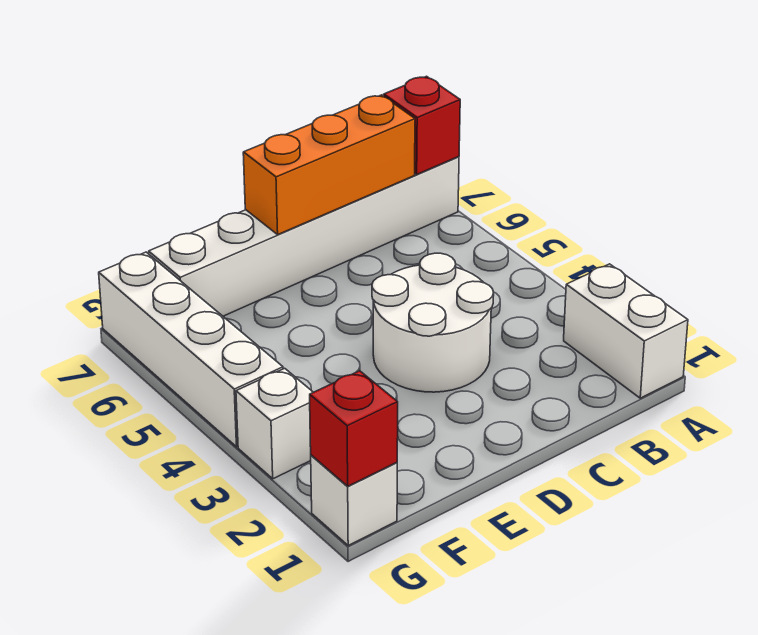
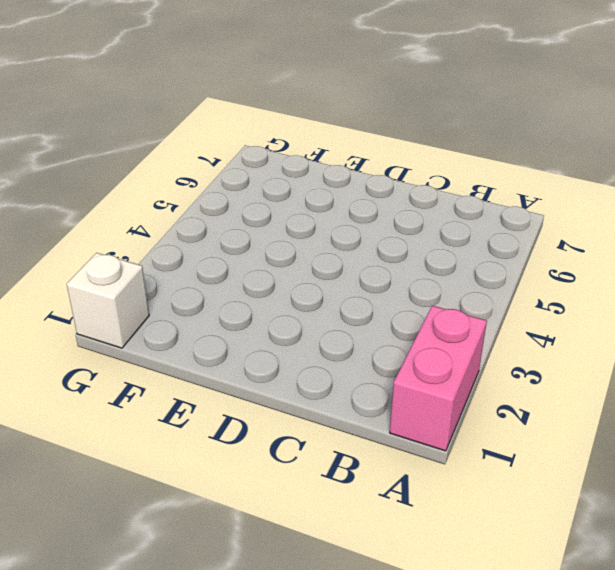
pink brick A1:A2 level 1 -> white brick A1:A2 level 1
none -> white brick A7:F7 level 1
none -> white round brick C3:D4 level 1

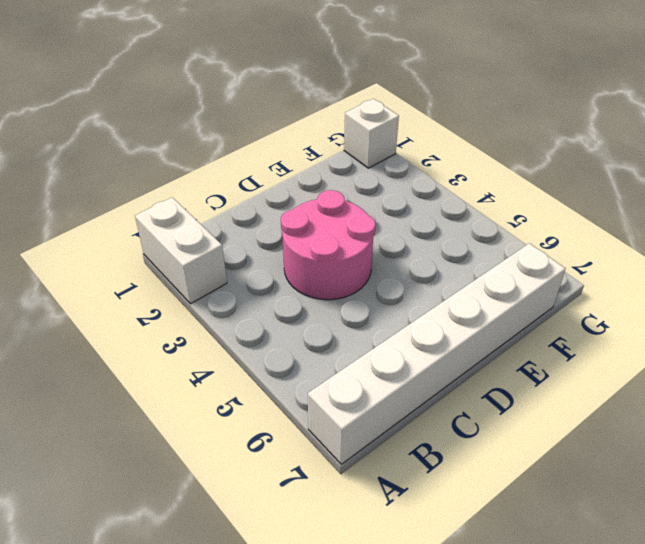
pink round brick C3:D4 level 1 -> white round brick C3:D4 level 1
none -> white brick G3 level 1
none -> white brick G4:G7 level 1

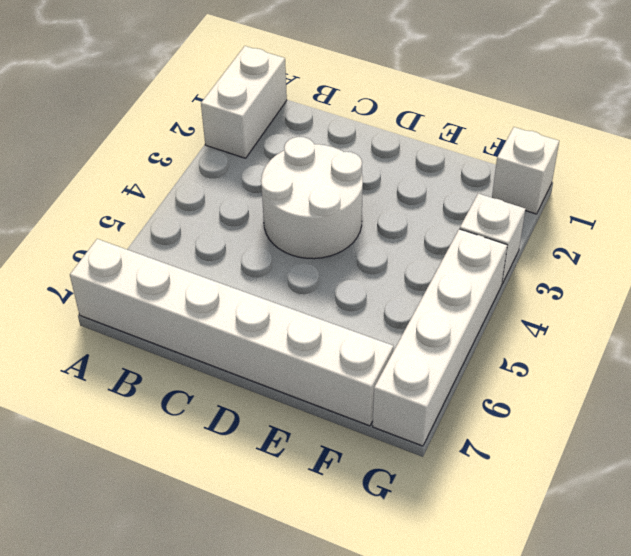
none -> red brick A7 level 2
none -> orange brick B7:D7 level 2

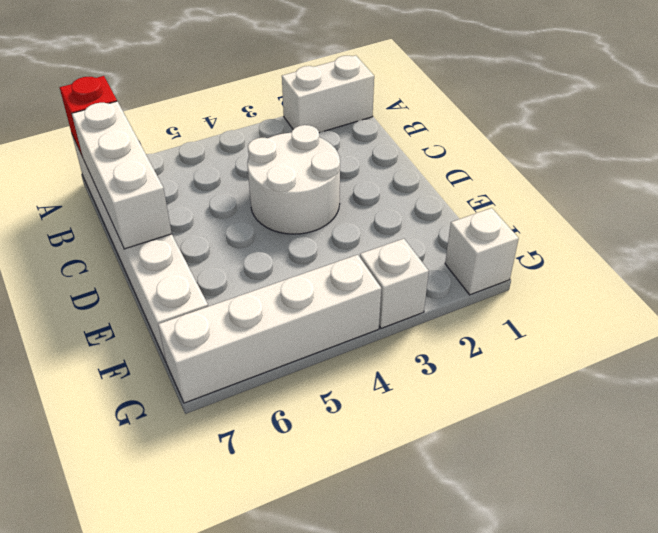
white brick B7:D7 level 2 -> orange brick B7:D7 level 2
none -> red brick G1 level 2

